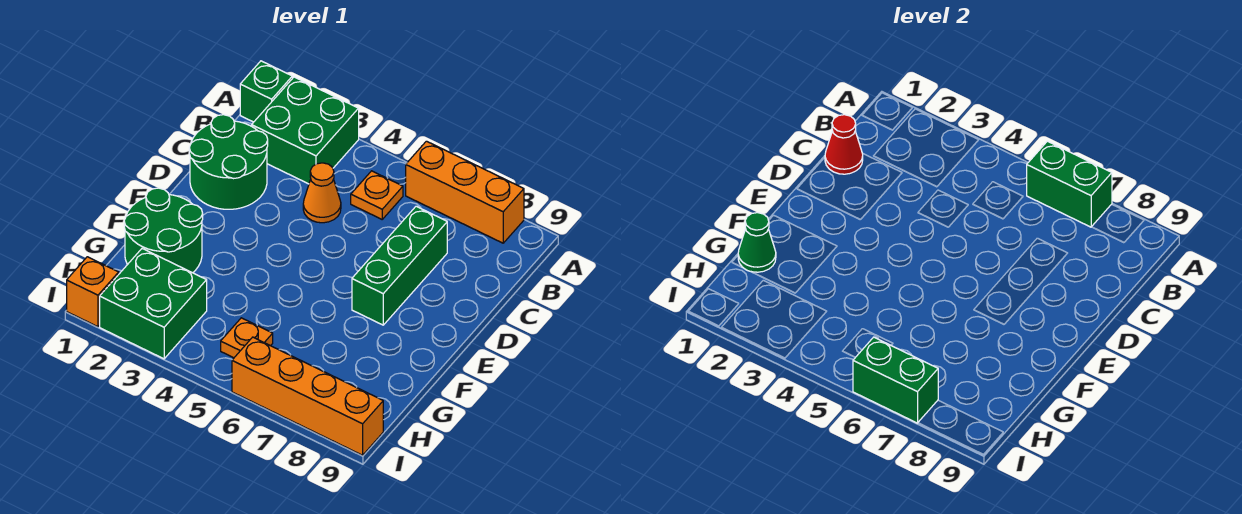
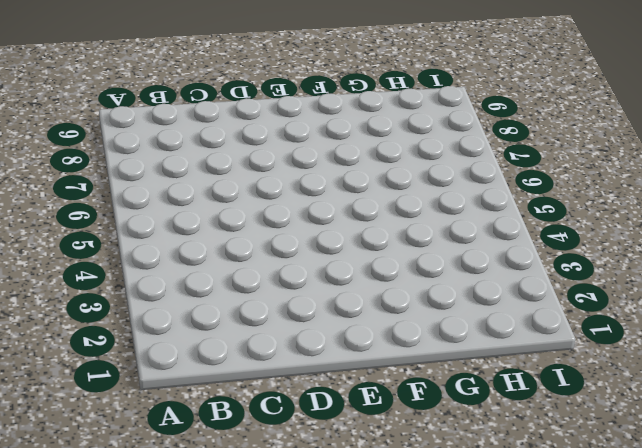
none -> green brick A1 level 1
none -> green brick A2:B3 level 1
none -> orange brick A6:A8 level 1

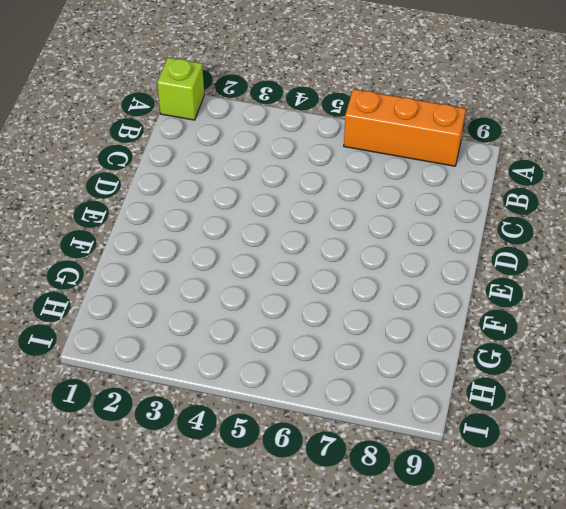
lime brick A1 level 1 -> green brick A1 level 1
none -> green brick A2:B3 level 1
none -> orange plate B5 level 1
none -> green round brick C1:D2 level 1

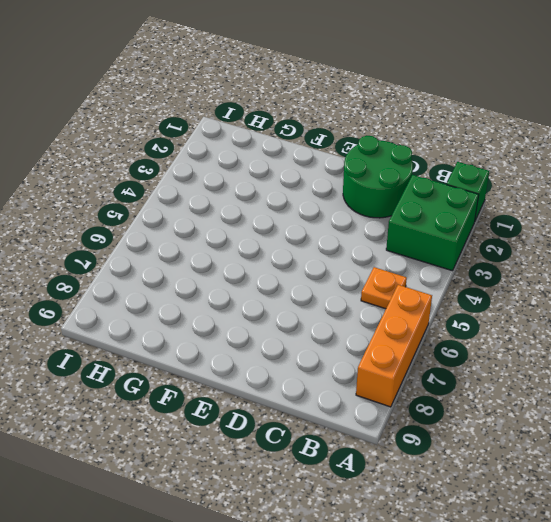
none -> orange cone C4 level 1
none -> green brick C7:E7 level 1
none -> green round brick F1:G2 level 1

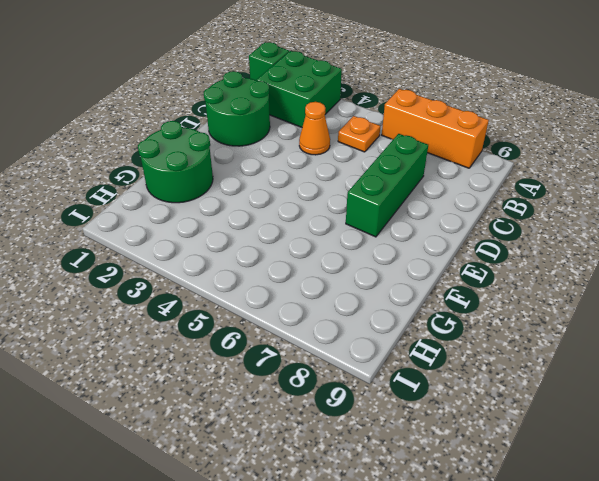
none -> green brick H2:I3 level 1
none -> orange plate H5 level 1
none -> orange brick I1 level 1

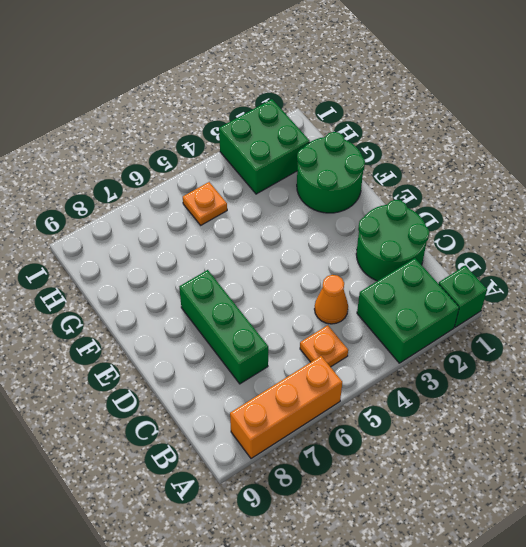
none -> orange brick I1 level 1
none -> orange brick I6:I9 level 1
none -> green brick A6:A7 level 2

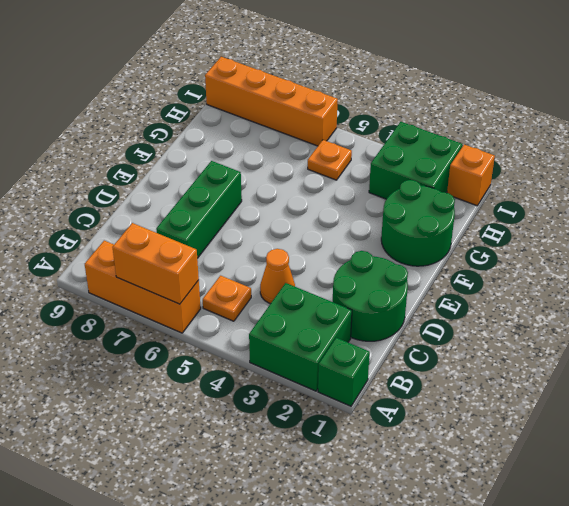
orange brick A6:A7 level 2 -> green brick A6:A7 level 2
none -> red cone C1 level 2
none -> green cone G1 level 2
none -> green brick I6:I7 level 2

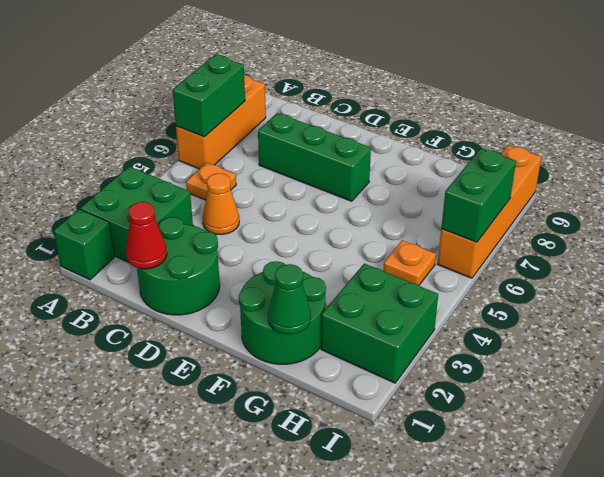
none -> orange brick I1 level 1

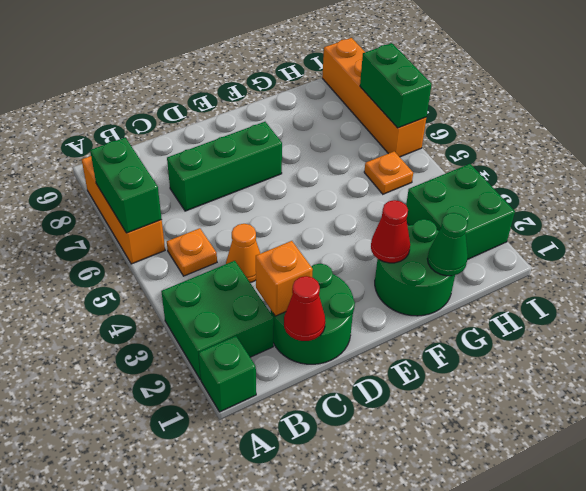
orange brick C2 level 2 -> orange brick I1 level 1
red cone F2 level 2 -> none

